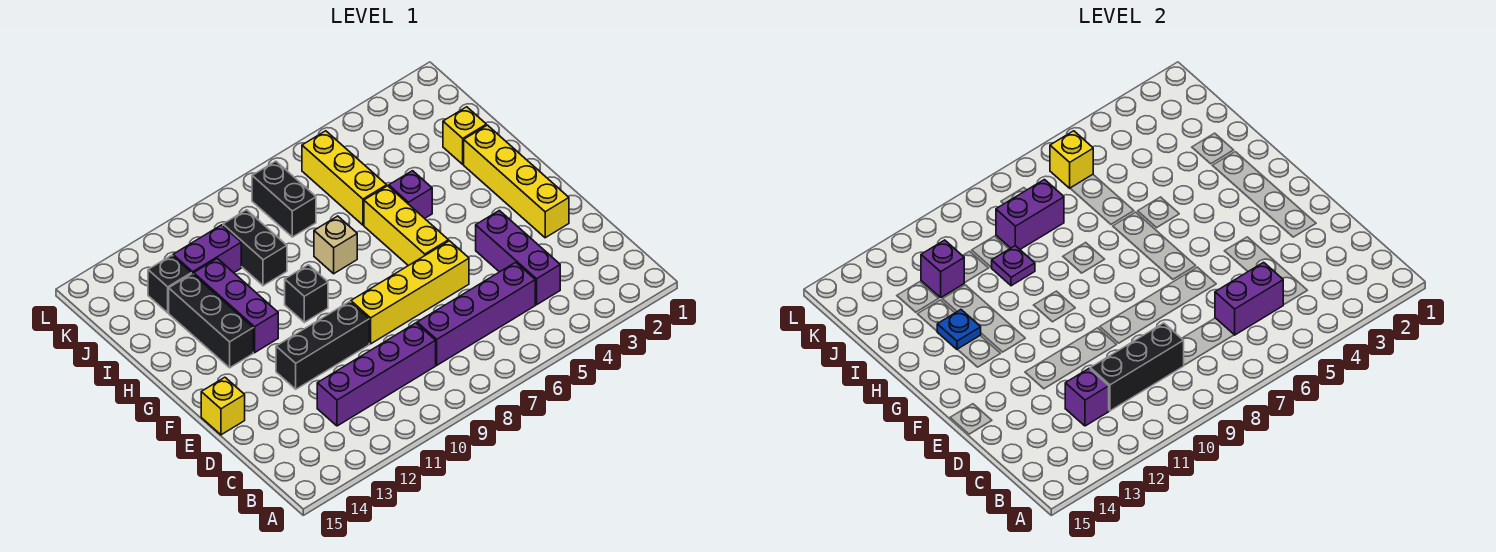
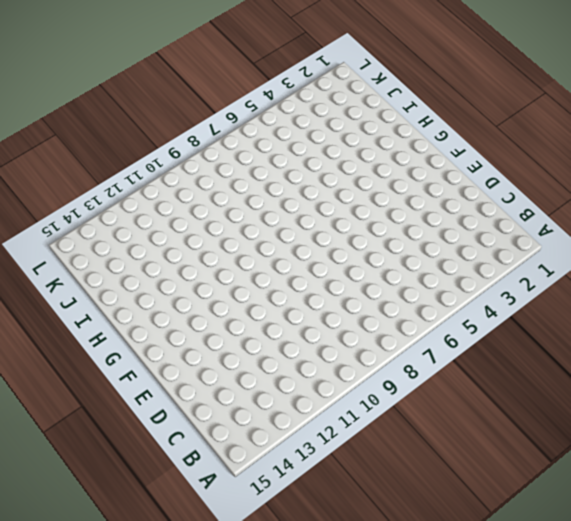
none -> purple brick C4:E4 level 1
none -> purple brick C5:C8 level 1
none -> purple brick C9:C12 level 1

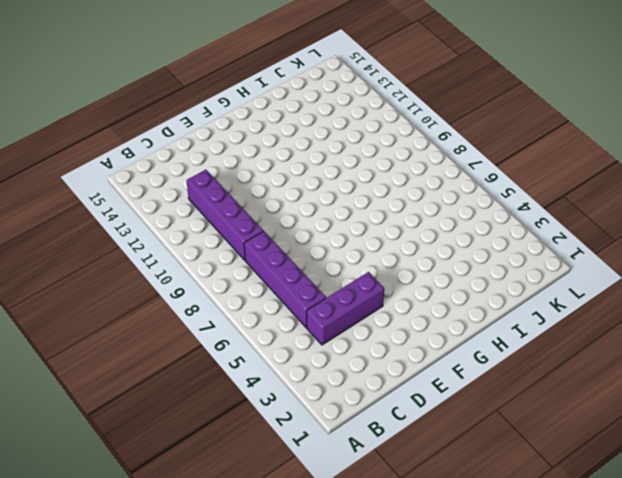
none -> yellow brick E2:H2 level 1
none -> yellow brick E6:E9 level 1
none -> black brick E10:E12 level 1

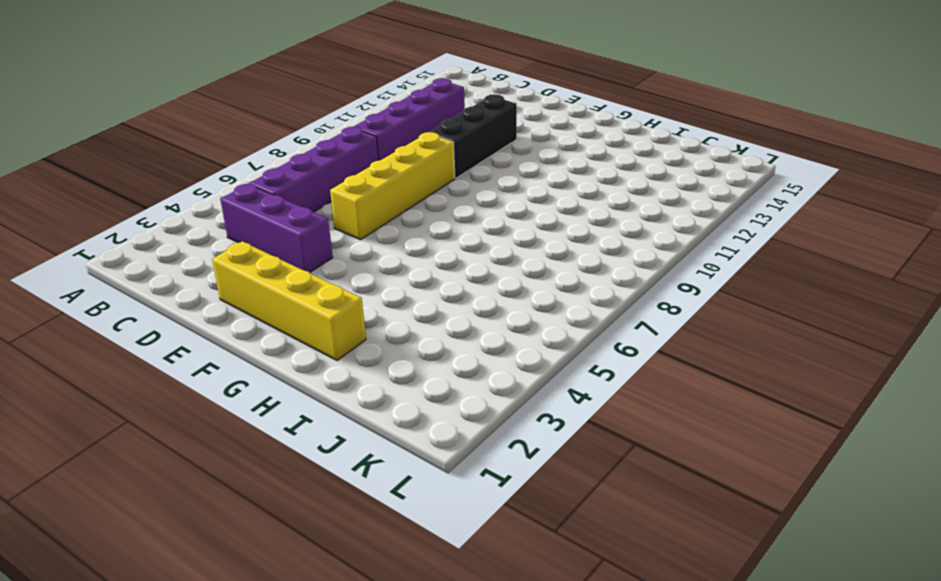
none -> yellow brick E15 level 1
none -> yellow brick F6:H6 level 1
none -> black brick G10 level 1

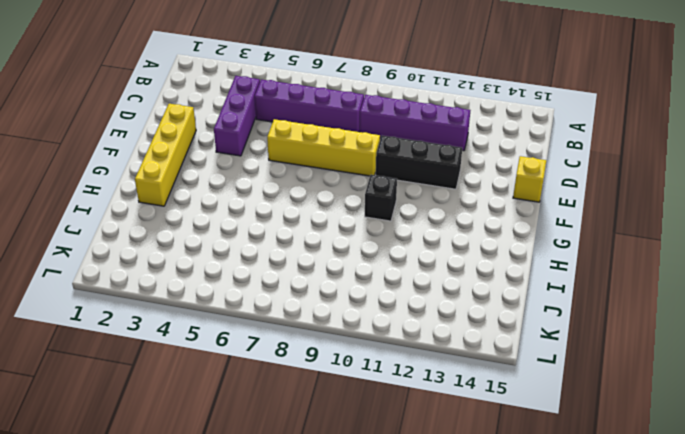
none -> yellow brick F6:H6 level 1
none -> purple brick G12:I12 level 1
none -> black brick G13:I13 level 1

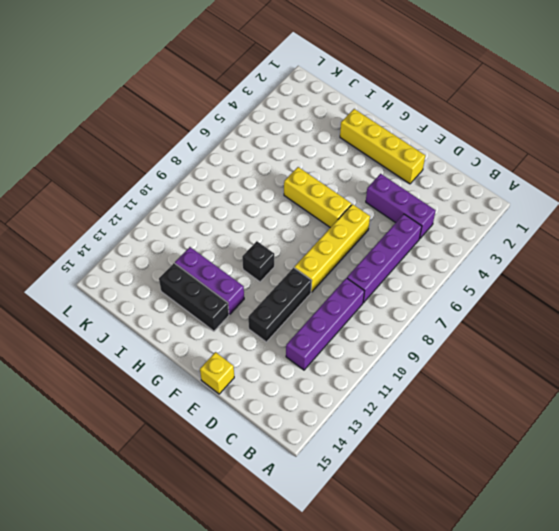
none -> purple brick H5 level 1
none -> tan brick H8 level 1
none -> yellow brick I2 level 1

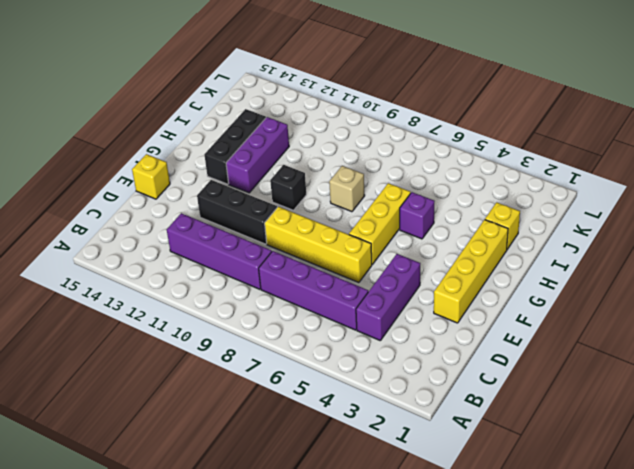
none -> yellow brick I6:K6 level 1
none -> black brick I10:J10 level 1
none -> black brick J8:K8 level 1

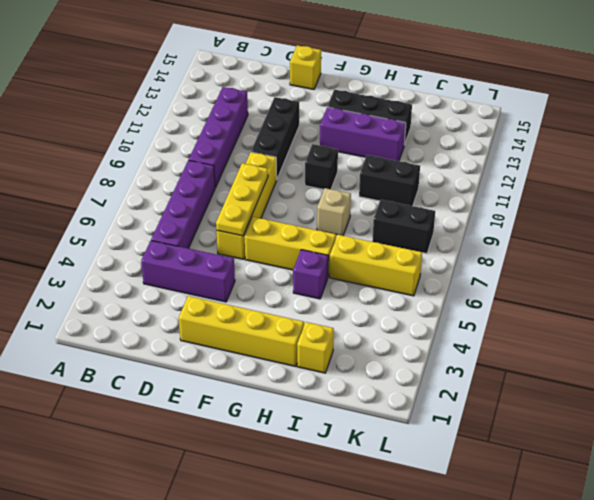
yellow plate E6:E8 level 2 -> none
none -> purple brick J11:J12 level 1
none -> black brick J13 level 1
none -> purple brick C5:C6 level 2

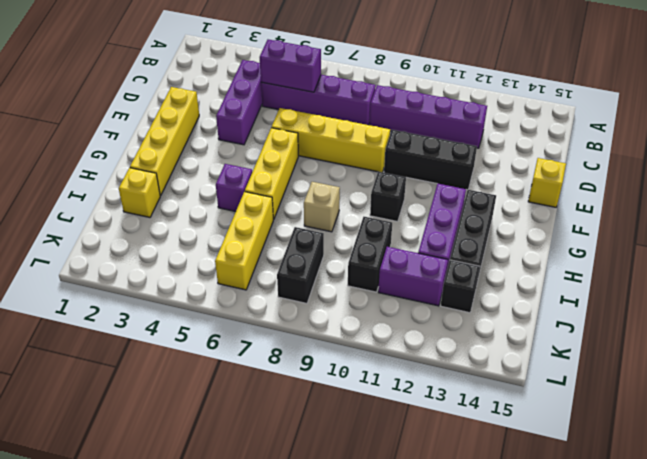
none -> black brick C9:C11 level 2
none -> purple brick C12 level 2
none -> blue plate H13 level 2

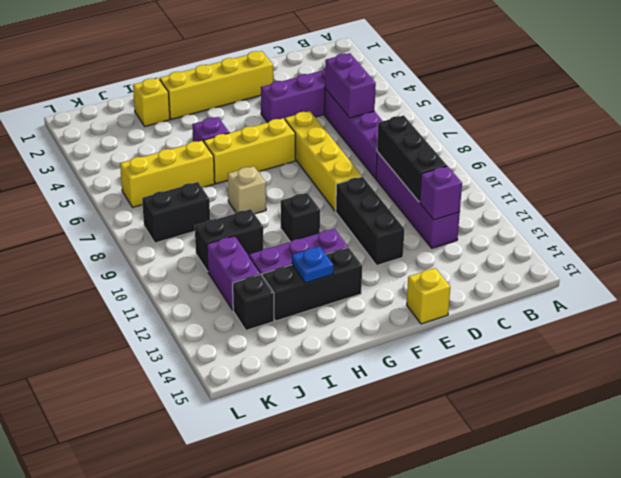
none -> purple plate I10 level 2
none -> purple brick J8:J9 level 2
none -> purple brick J12 level 2

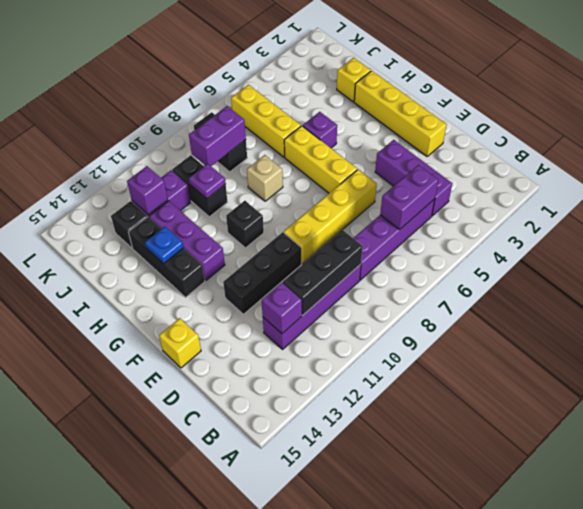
none -> yellow brick K6 level 2

